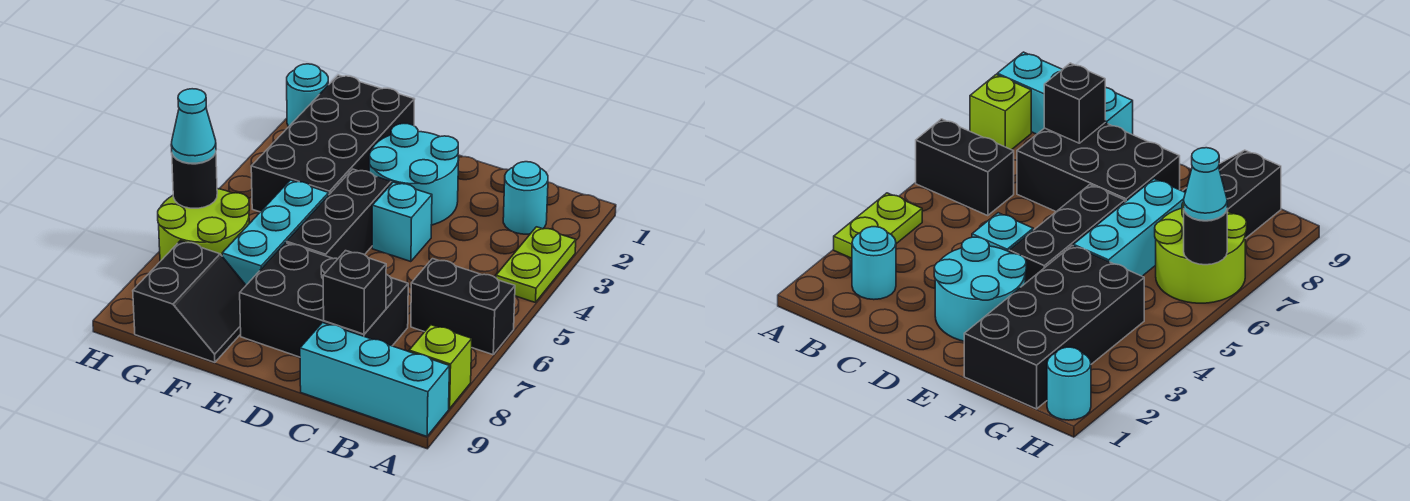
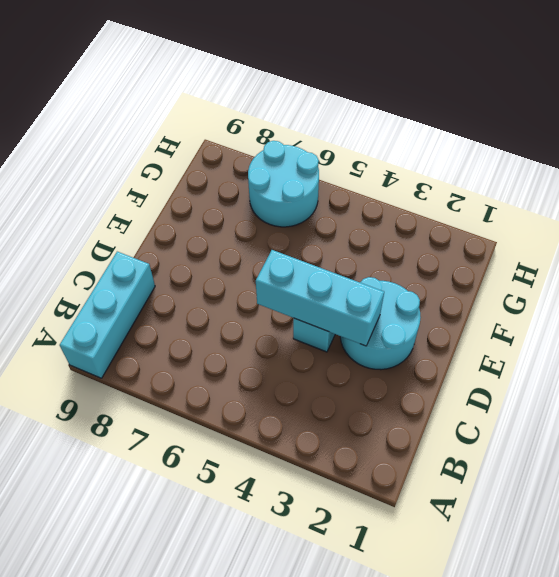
cyan brick D3:D5 level 2 -> cyan brick F5:F7 level 1
cyan round brick G6:H7 level 1 -> lime round brick G6:H7 level 1
none -> lime plate A3:A4 level 1
none -> black brick A6:B6 level 1
none -> lime brick A8 level 1

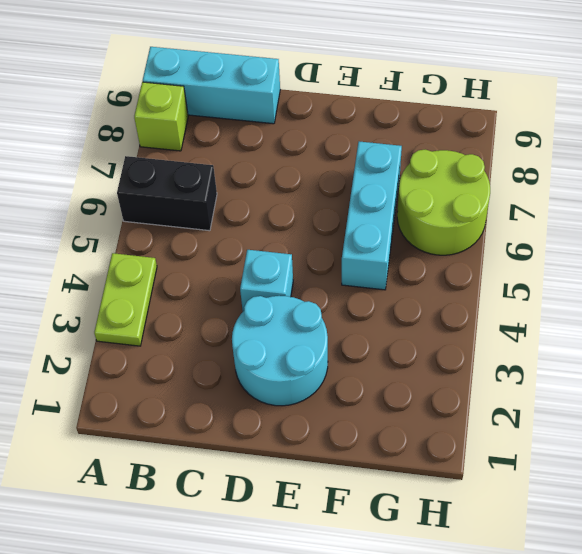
none -> cyan round brick B2 level 1
none -> black brick C7:E8 level 1
none -> black brick E4:E6 level 1

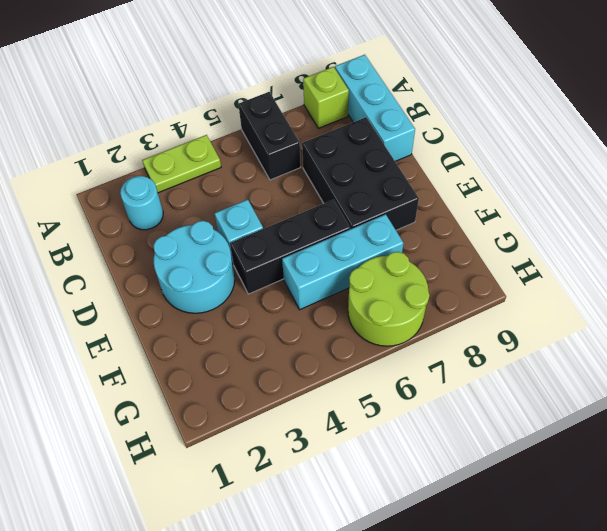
none -> black brick F1:G4 level 1
none -> black slope F8:G9 level 1 top G
none -> cyan round brick H1 level 1

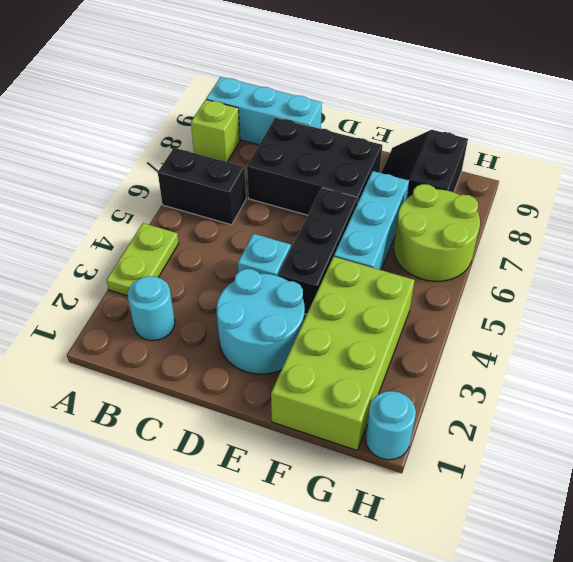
lime brick F1:G4 level 1 -> black brick F1:G4 level 1
none -> black brick C8 level 2
none -> black round brick H6 level 2
none -> cyan cone H6 level 3

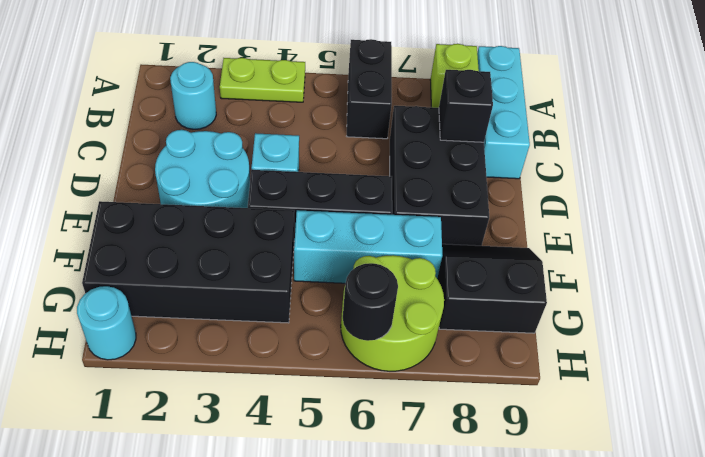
none -> cyan cone H6 level 3

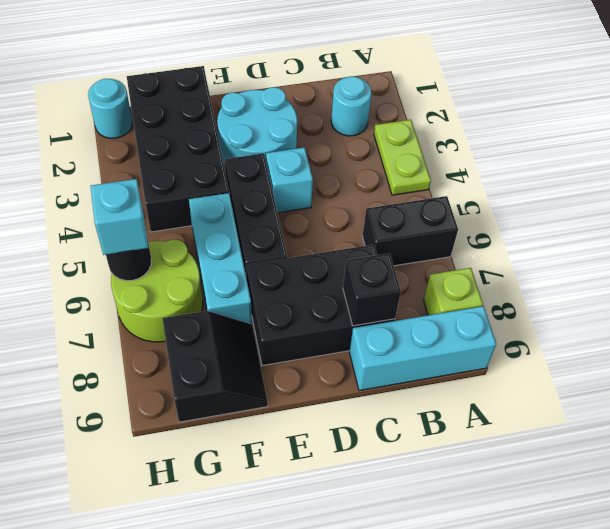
cyan brick H6 level 3 -> cyan cone H6 level 3

